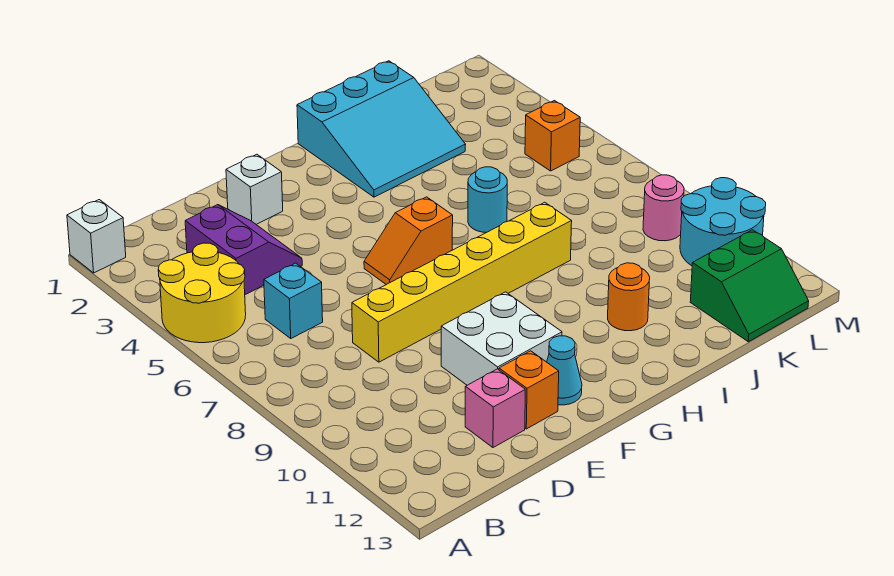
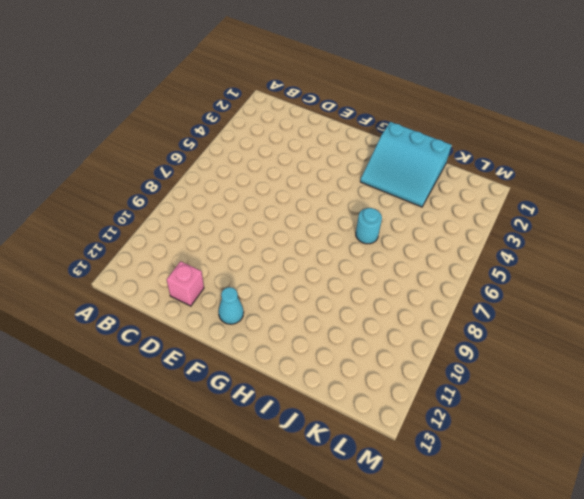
none -> white brick A1 level 1
none -> yellow round brick A4:B5 level 1
none -> purple slope C3:D4 level 1 top C

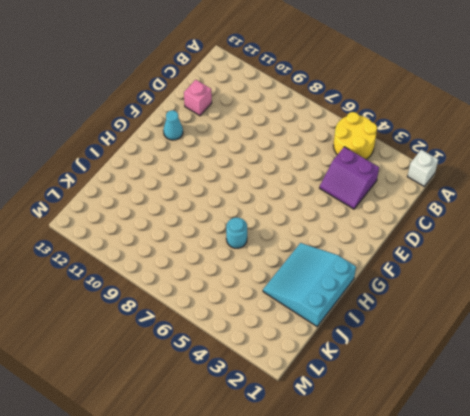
none -> cyan brick C6 level 1
none -> yellow brick D8:I8 level 1
none -> white brick E2 level 1

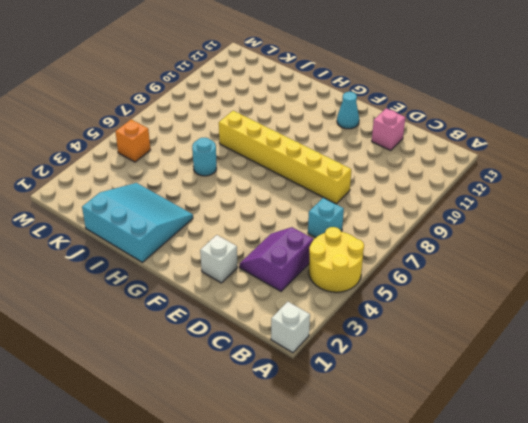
none -> white brick E10:F11 level 1
none -> orange brick E12 level 1
none -> orange slope F6:G6 level 1 top G

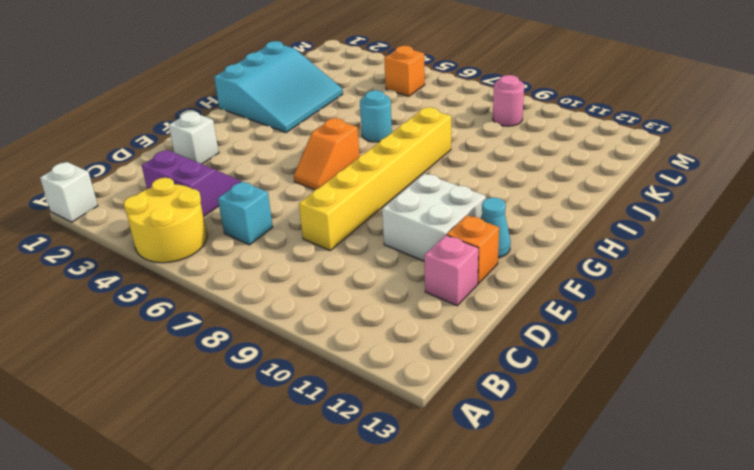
none -> orange round brick I11 level 1
none -> green slope K12:L13 level 1 top 12
none -> cyan round brick L10:M11 level 1

